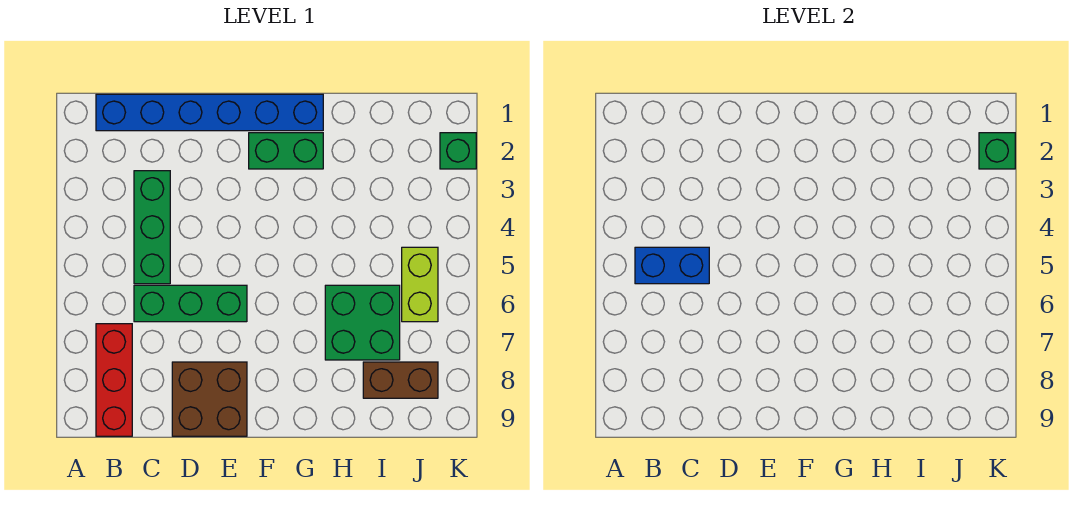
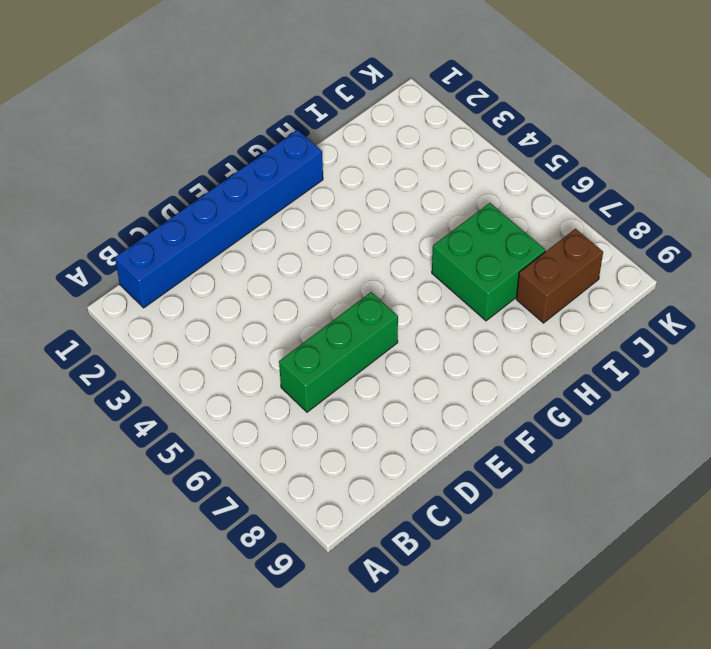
none -> red brick B7:B9 level 1
none -> green brick C3:C5 level 1
none -> brown brick D8:E9 level 1

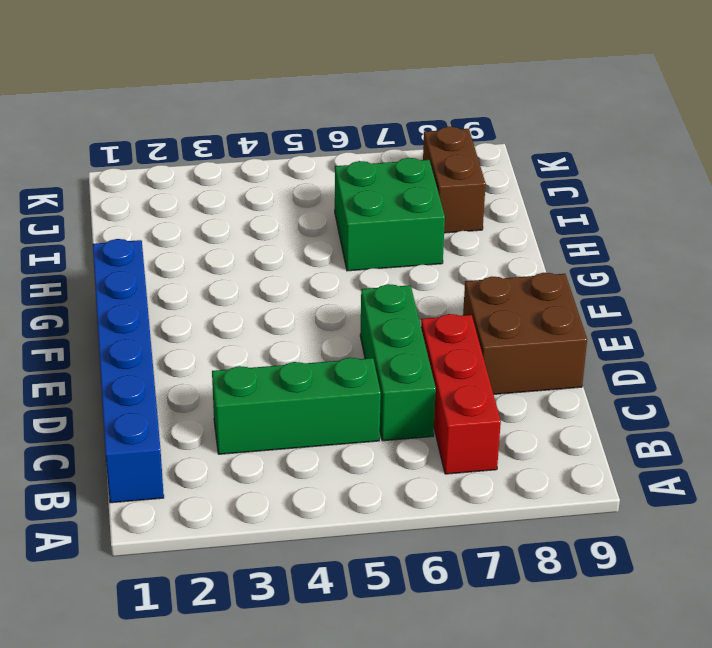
red brick B7:D7 level 1 -> red brick B7:B9 level 1
none -> green brick F2:G2 level 1
none -> lime brick J5:J6 level 1
none -> green brick K2 level 1

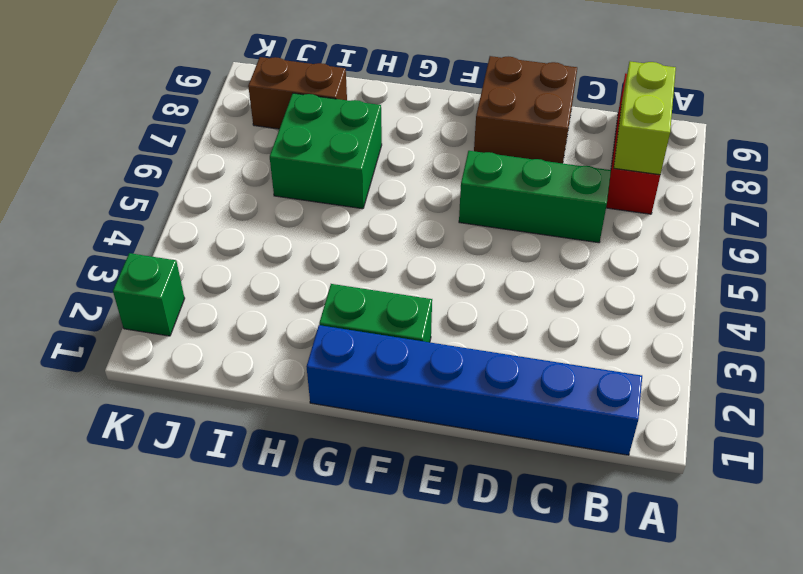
lime brick B7:B8 level 2 -> lime brick J5:J6 level 1
none -> green brick C3:C5 level 1
none -> blue brick B5:C5 level 2
none -> green brick K2 level 2

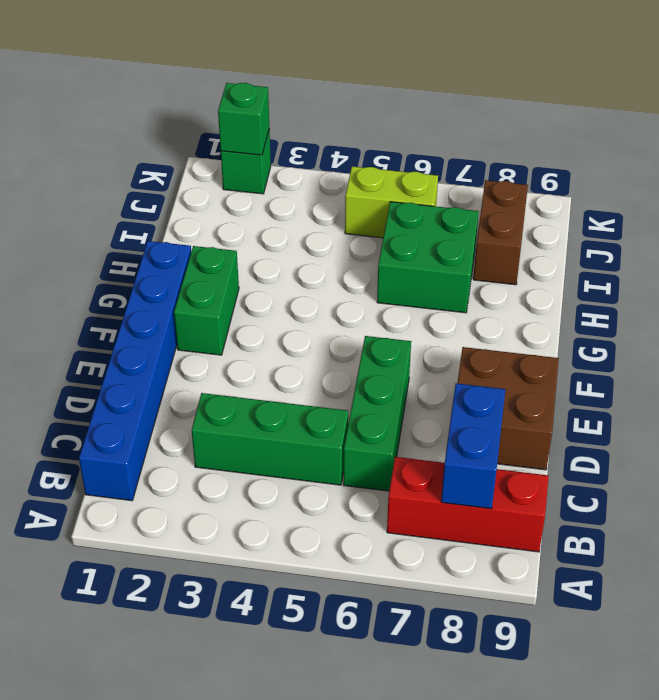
blue brick B8:C8 level 2 -> blue brick B5:C5 level 2

